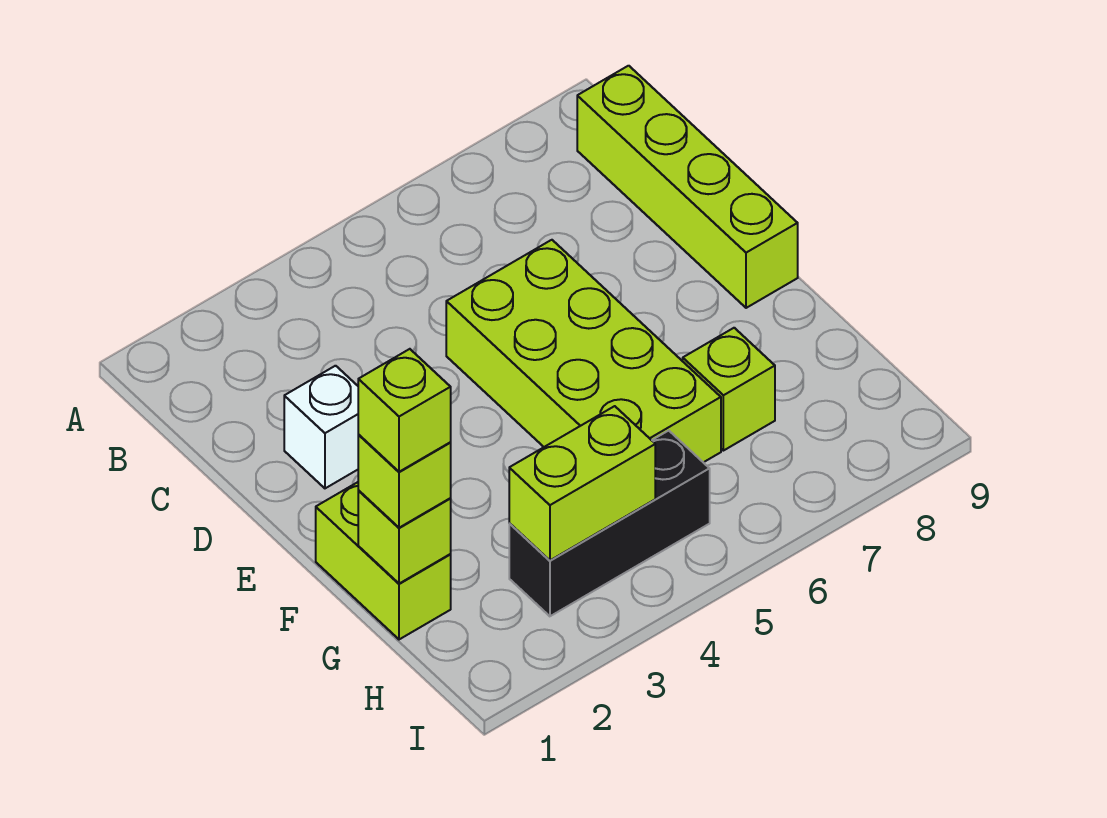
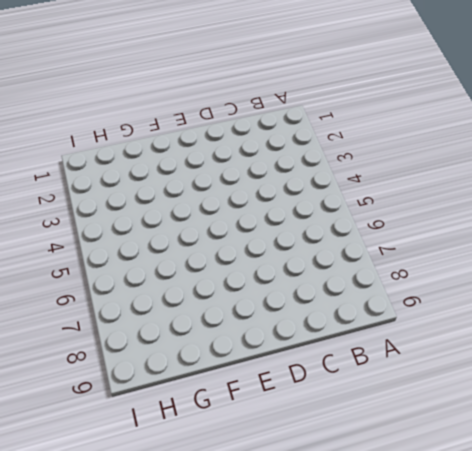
none -> lime brick B9:E9 level 1
none -> white brick D2 level 1

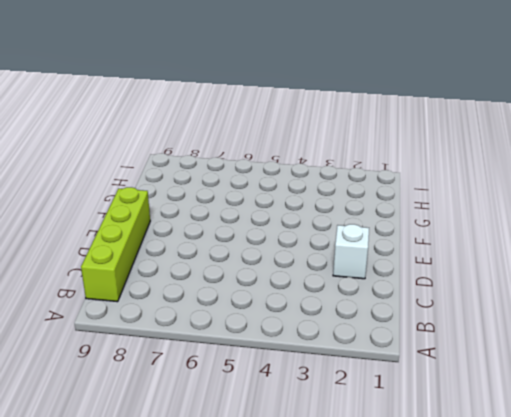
none -> lime brick D5:G6 level 1
none -> lime brick F1:G1 level 1

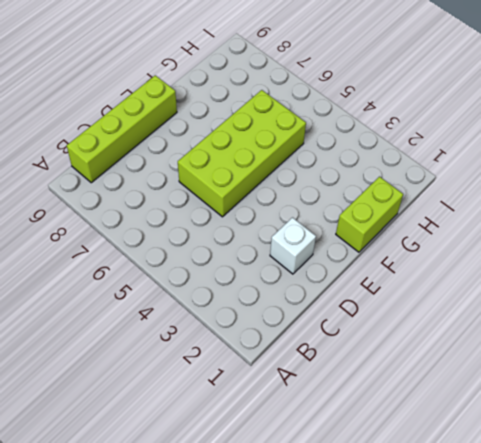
none -> lime brick G7 level 1
none -> black brick H3:H5 level 1

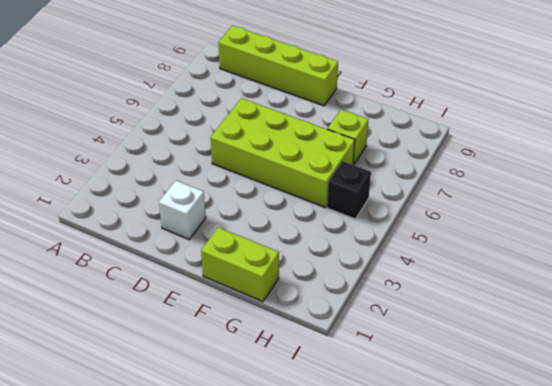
black brick H5 level 1 -> black brick H3:H5 level 1
none -> lime brick G1 level 2
none -> lime brick H3:H4 level 2

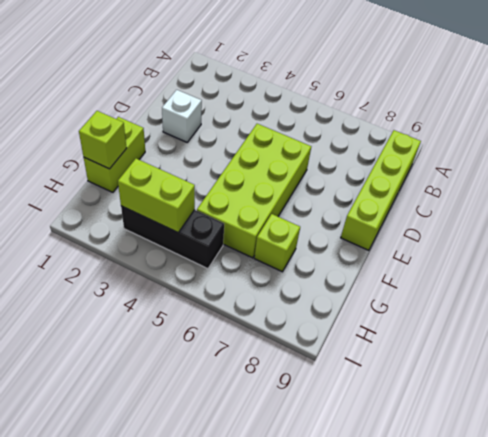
none -> lime brick G1 level 3
none -> lime brick G1 level 4

